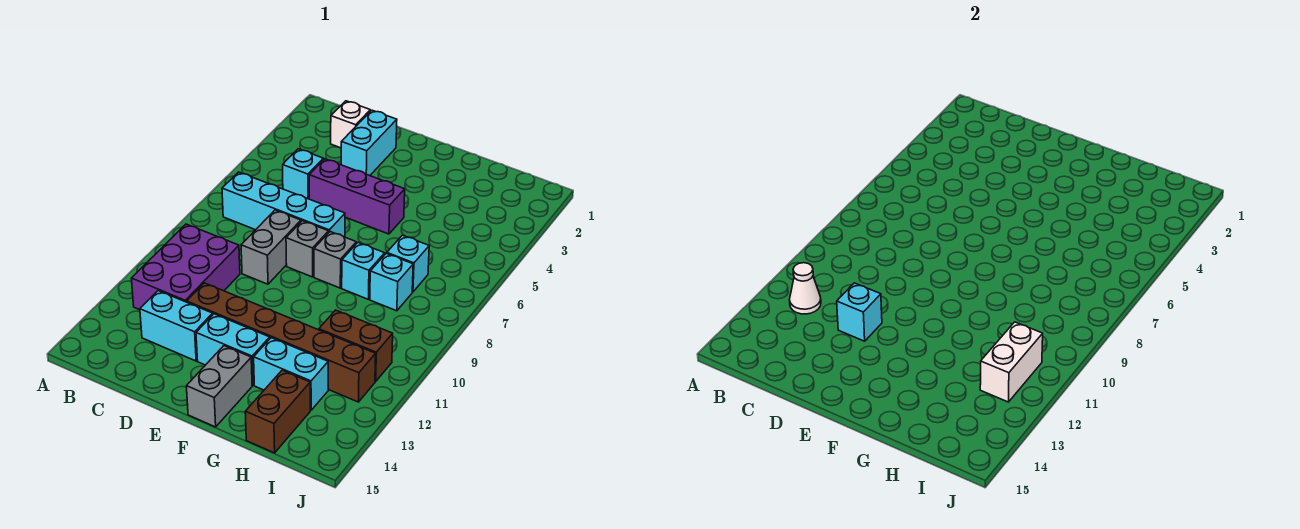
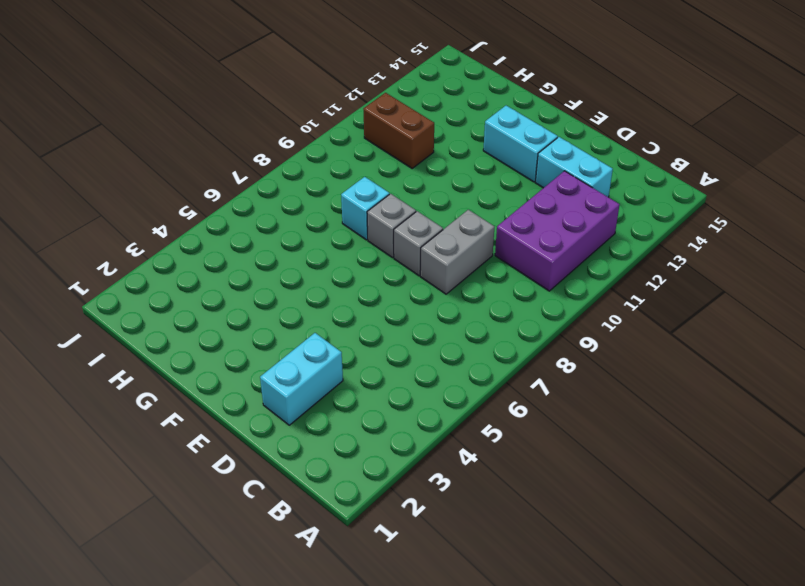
none -> cyan brick B7:E7 level 1
none -> white brick C2 level 1
none -> cyan brick C5 level 1

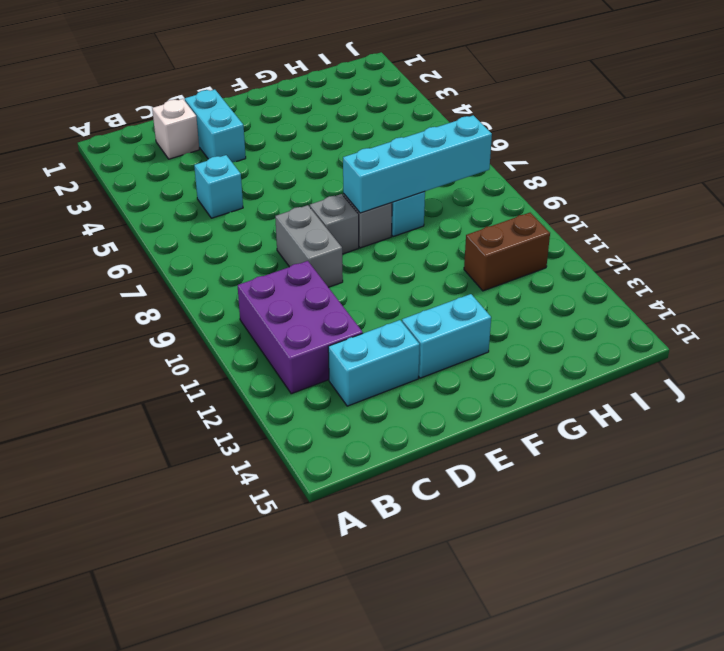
cyan brick F8:I8 level 2 -> cyan brick B7:E7 level 1
none -> purple brick D5:F5 level 1
none -> brown brick D12:I12 level 1
none -> grey brick F14:F15 level 1

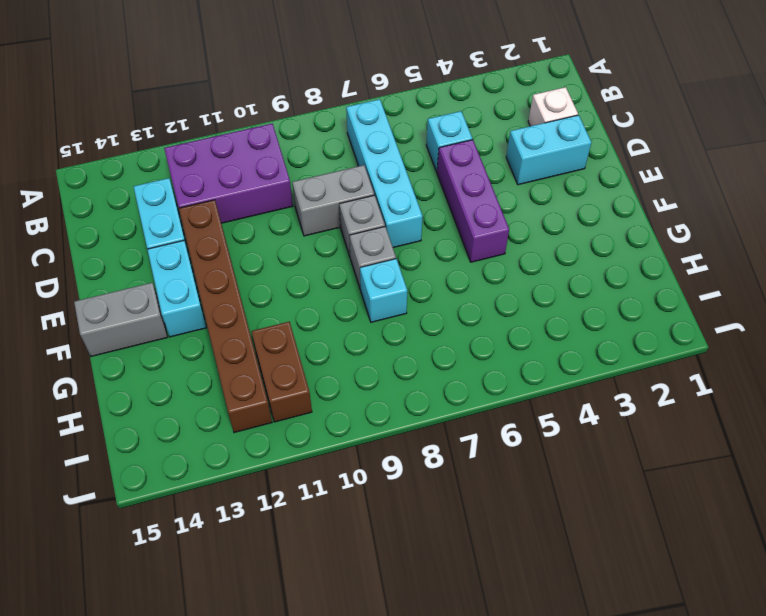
none -> cyan brick G13:H13 level 1
none -> cyan brick H7 level 1
none -> cyan brick H8 level 1

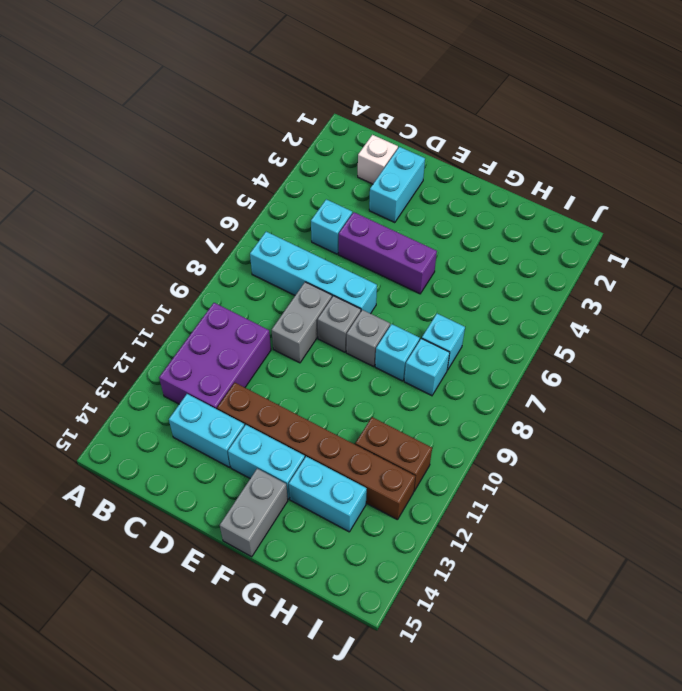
none -> brown brick H14:H15 level 1
none -> white cone B12 level 2
none -> cyan brick D12 level 2

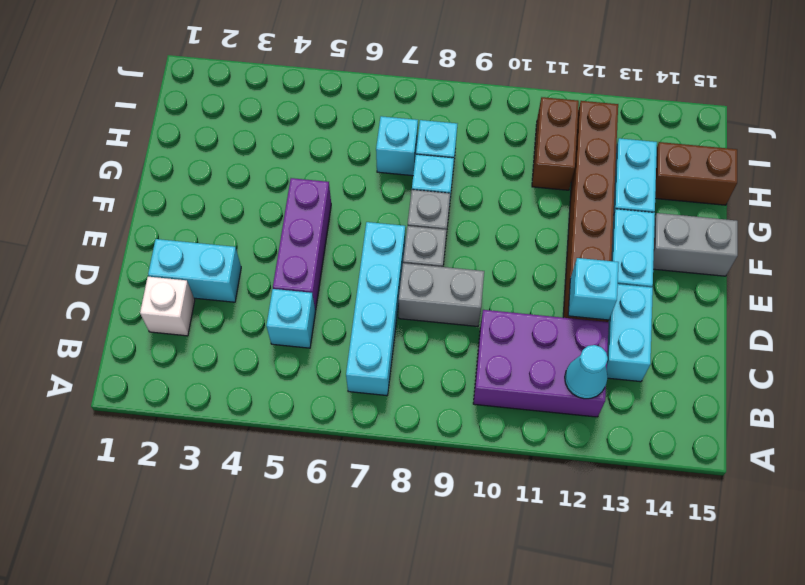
cyan cone B12 level 2 -> white cone B12 level 2
none -> white brick I11:I12 level 2

